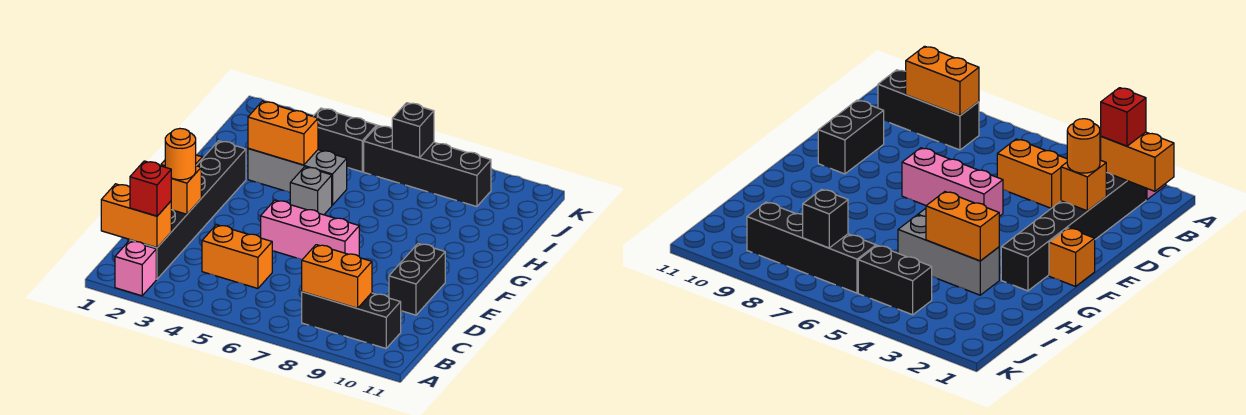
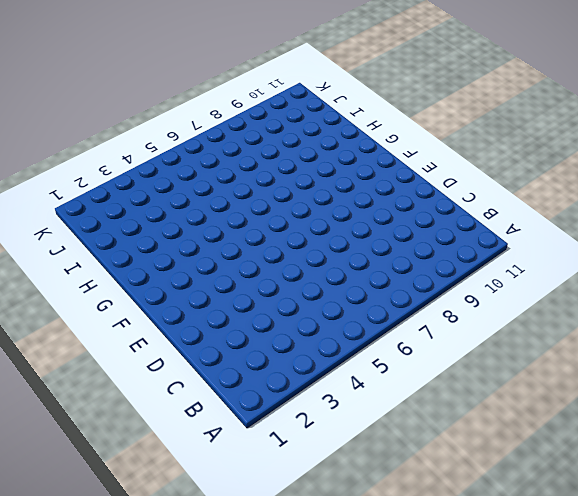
none -> pink brick A2 level 1
none -> black brick B2:G2 level 1
none -> black brick B8:B10 level 1

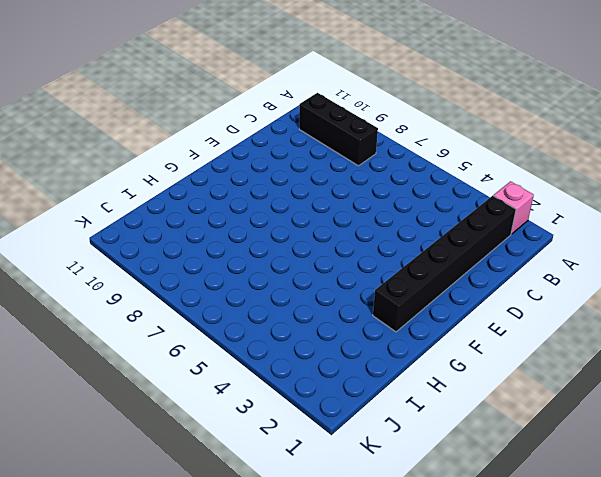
none -> orange brick C4:C5 level 1
none -> black brick D10:E10 level 1
none -> pink brick E5:E7 level 1

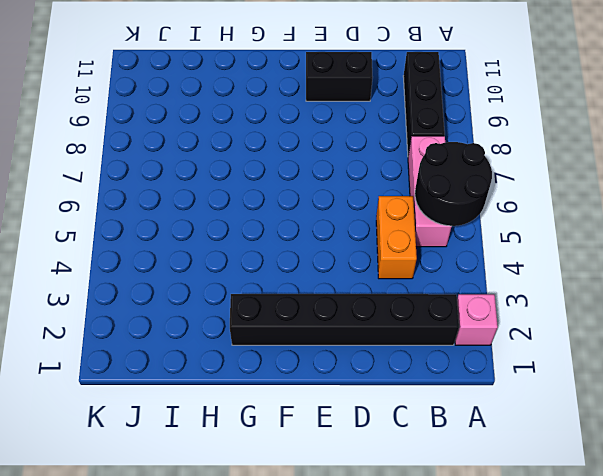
black round brick A5:B6 level 2 -> none
pink brick B5:B7 level 1 -> pink brick E5:E7 level 1
none -> orange brick F1 level 1
none -> grey brick G5 level 1
none -> grey brick H3:H5 level 1

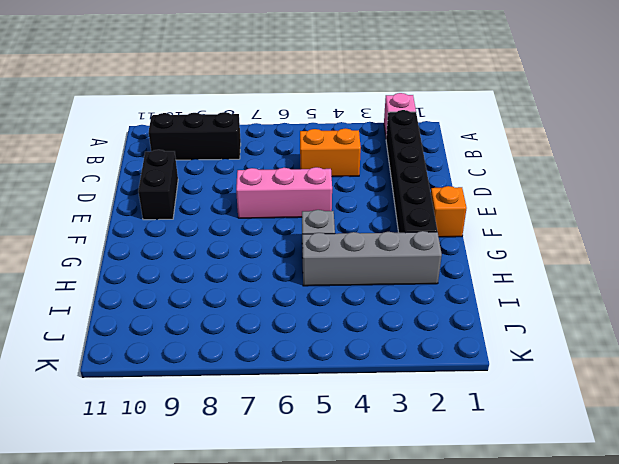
grey brick H2:H5 level 1 -> grey brick H3:H5 level 1
none -> black brick J4:J5 level 1
none -> black brick J6:J9 level 1
none -> orange brick B1:B2 level 2

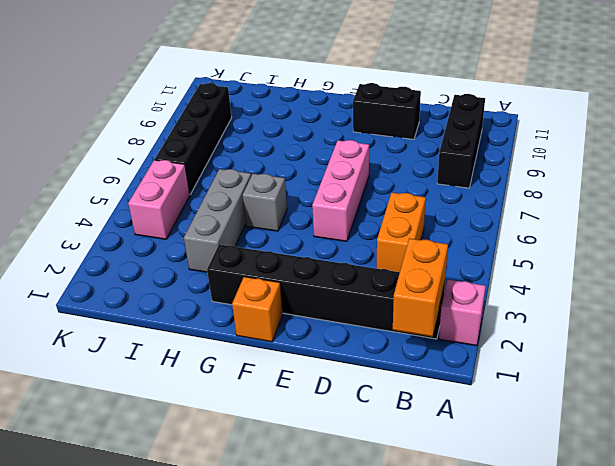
pink brick J4:J5 level 1 -> black brick J4:J5 level 1
none -> orange brick B8:B9 level 2
none -> orange brick D2 level 2
none -> orange brick H3:H4 level 2

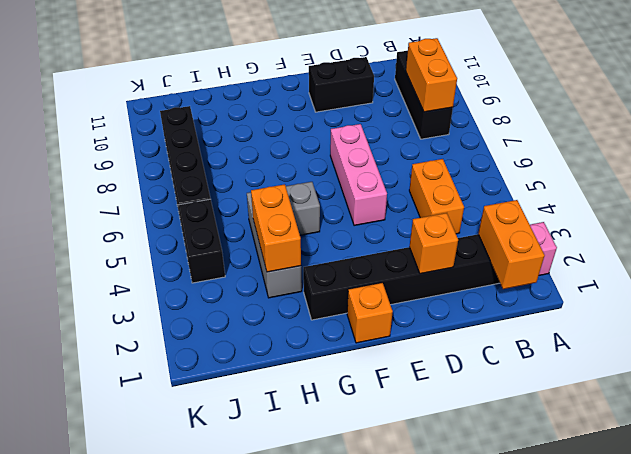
none -> black brick J7 level 2
none -> red brick B2 level 3
none -> orange round brick D2 level 3

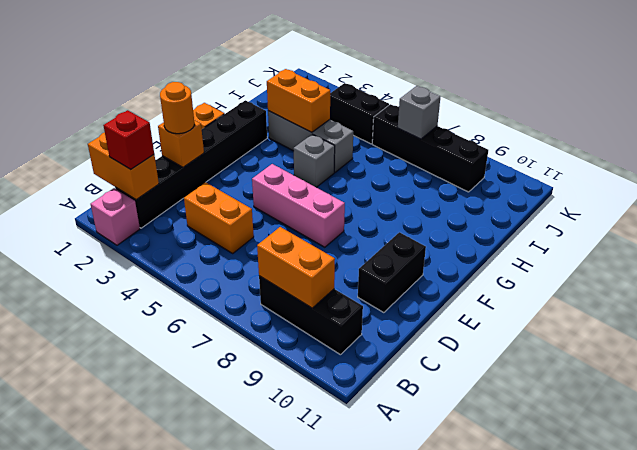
grey brick J7 level 2 -> black brick J7 level 2

